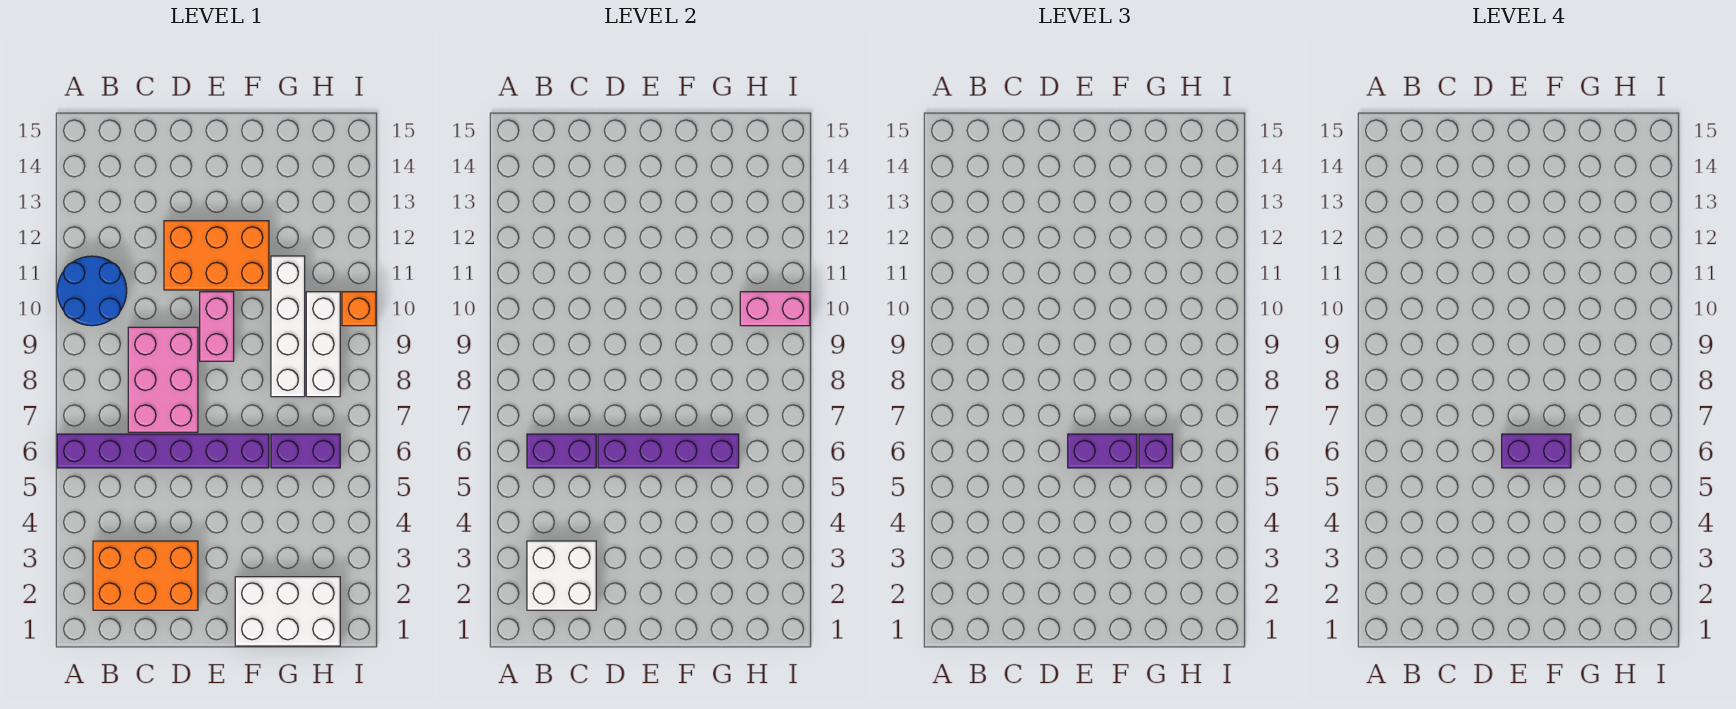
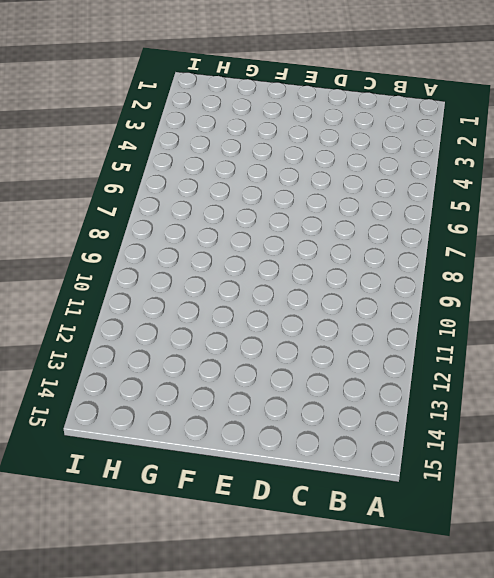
none -> purple brick A6:F6 level 1
none -> blue round brick A10:B11 level 1
none -> orange brick B2:D3 level 1

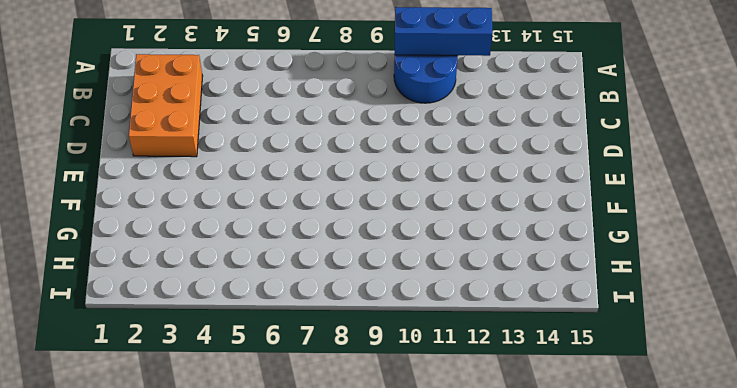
blue brick A10:A12 level 2 -> none
none -> purple brick A6:F6 level 1
none -> pink brick C7:D9 level 1
none -> orange brick D11:F12 level 1

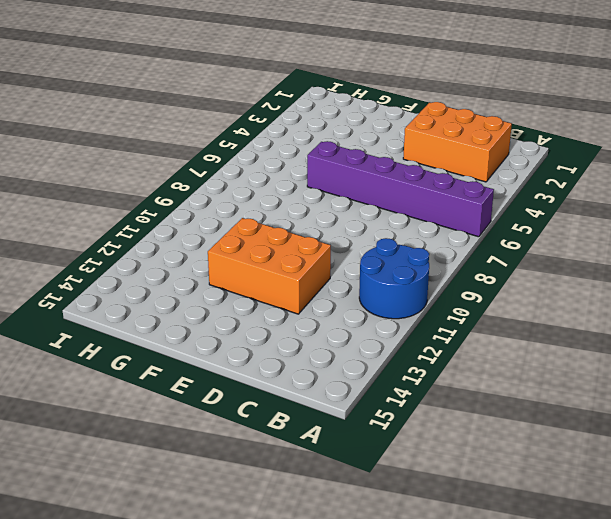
none -> pink brick C7:D9 level 1
none -> pink brick E9:E10 level 1
none -> white brick F1:H2 level 1

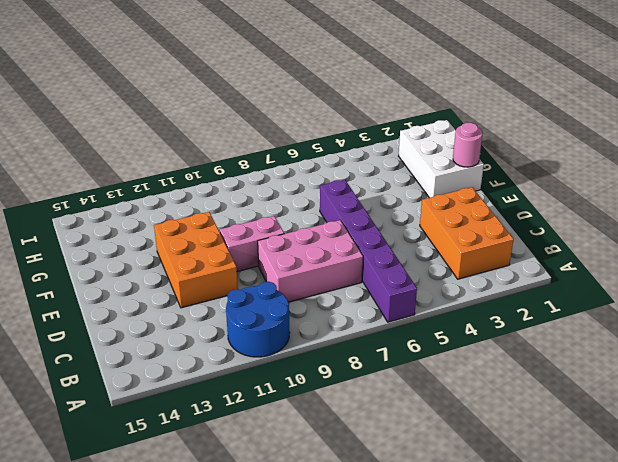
pink round brick F1 level 2 -> none
none -> purple brick G6:H6 level 1
none -> white brick G8:G11 level 1
none -> white brick H8:H10 level 1

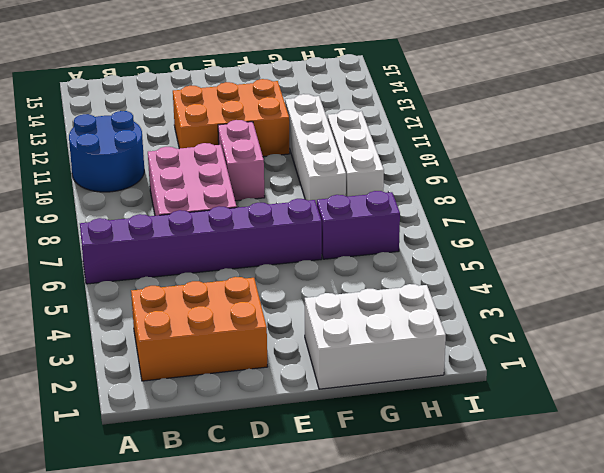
none -> orange brick I10 level 1
none -> white brick B2:C3 level 2
none -> purple brick B6:C6 level 2

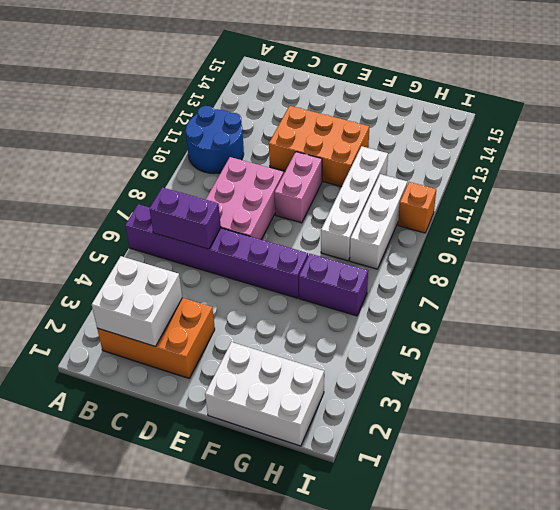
none -> purple brick D6:G6 level 2
none -> pink brick H10:I10 level 2
none -> purple brick E6:F6 level 3

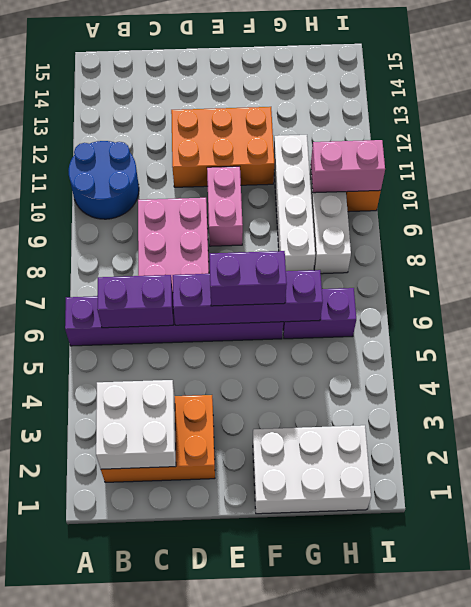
none -> purple brick G6 level 3
none -> purple brick E6:F6 level 4

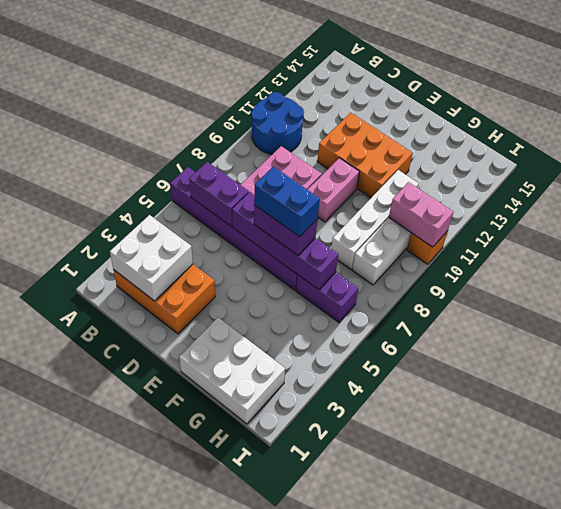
blue brick E6:F6 level 4 -> purple brick E6:F6 level 4
none -> purple brick G6 level 3

